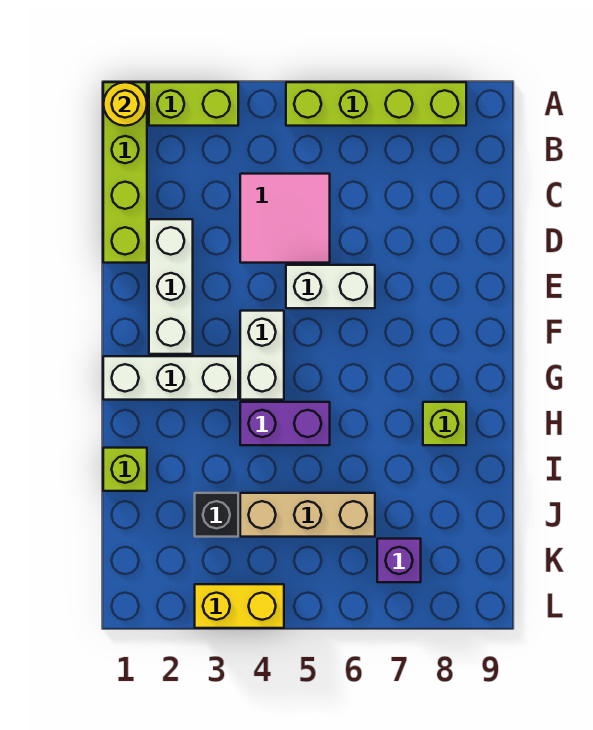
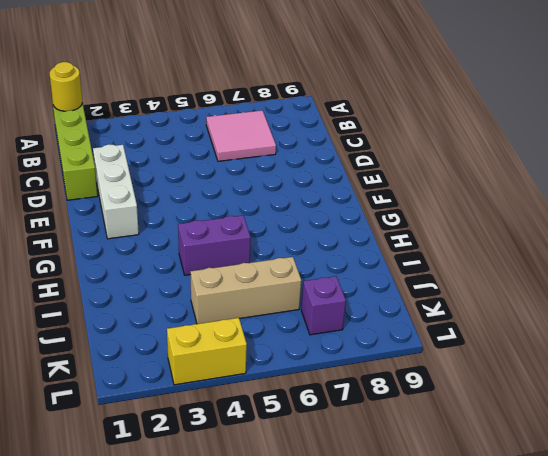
pink tile B6:C7 level 1 -> pink tile C4:D5 level 1
none -> lime brick A2:A3 level 1
none -> lime brick A5:A8 level 1
none -> white brick E5:E6 level 1

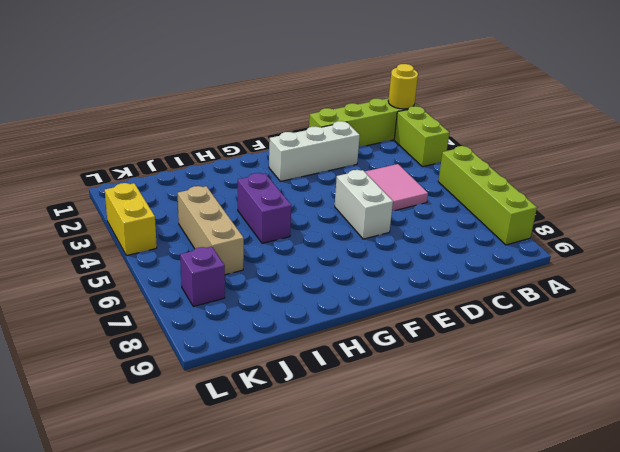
none -> white brick F4:G4 level 1
none -> white brick G1:G3 level 1
none -> lime brick H8 level 1

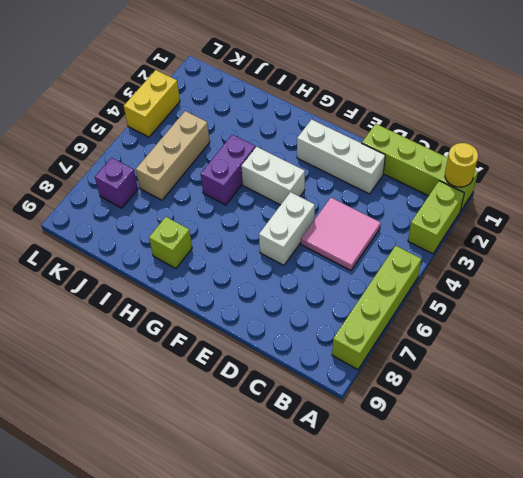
none -> white brick G1:G3 level 1
none -> lime brick I1 level 1
none -> black brick J3 level 1

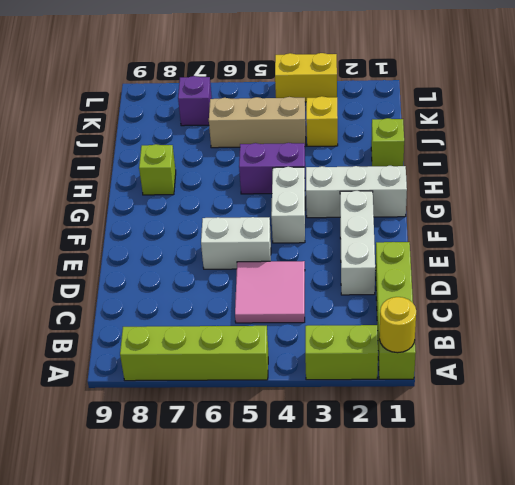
yellow brick J3 level 1 -> black brick J3 level 1

